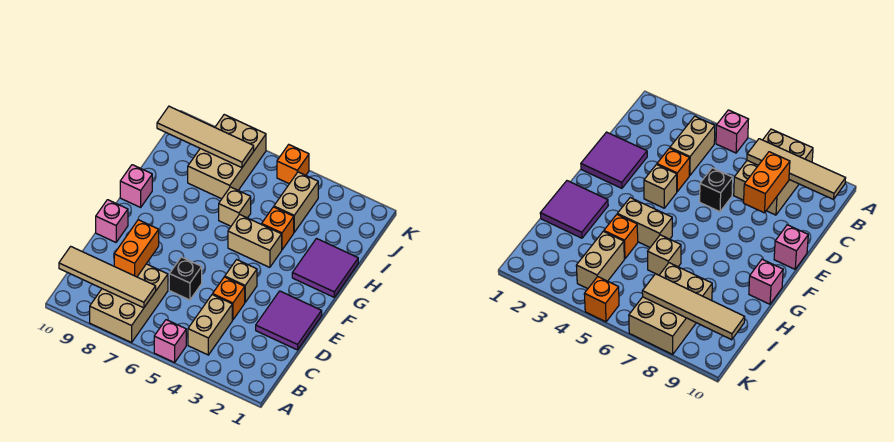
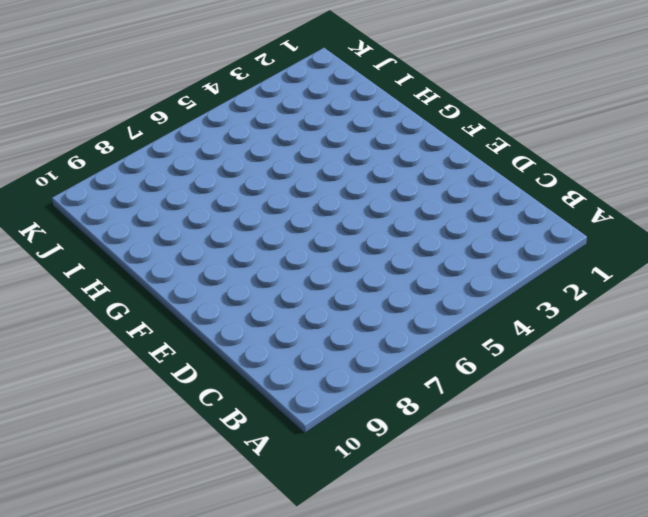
none -> pink brick A5 level 1
none -> tan brick A7:C8 level 1
none -> tan brick B4:C4 level 1

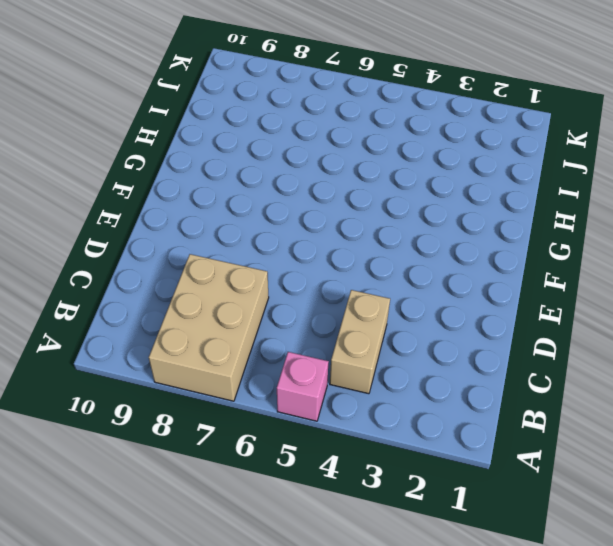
none -> purple tile D1:E2 level 1
none -> orange brick D4 level 1
none -> black brick D6 level 1

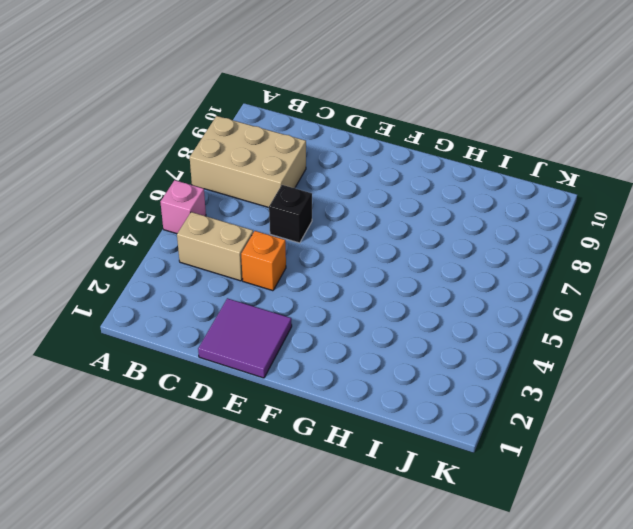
none -> tan brick E4 level 1
none -> pink brick E10 level 1
none -> purple tile G1:H2 level 1

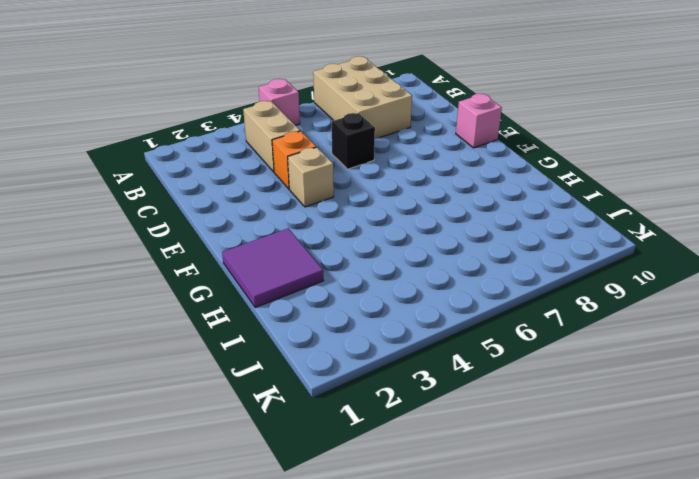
none -> purple tile D1:E2 level 1
none -> tan brick G4:G5 level 1
none -> pink brick G10 level 1

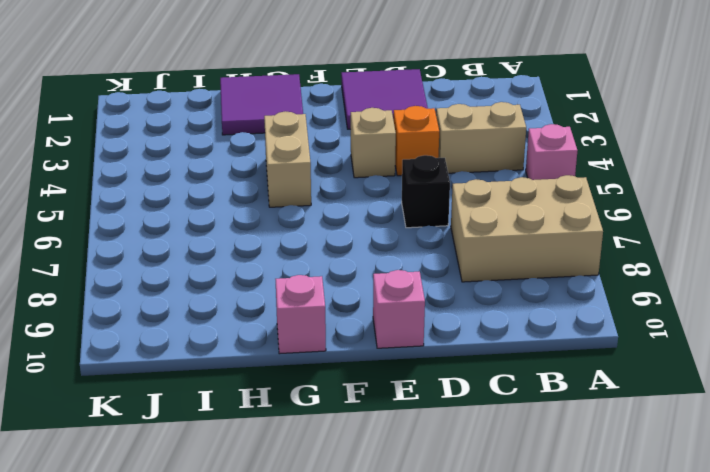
none -> orange brick H4 level 1
none -> tan brick H6 level 1
none -> tan brick I4:J4 level 1

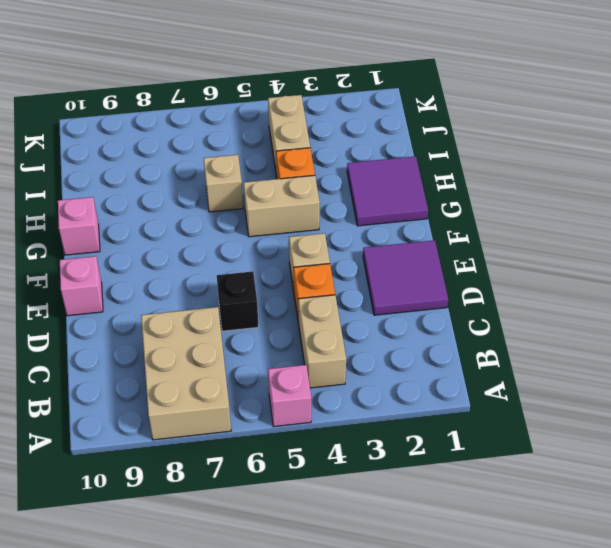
none -> tan brick I7:K8 level 1
none -> orange brick K5 level 1
none -> tan tile B7:B10 level 2

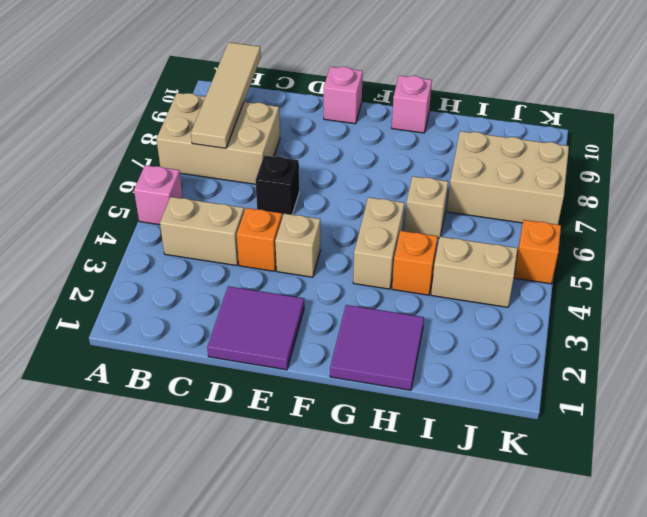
none -> orange brick C8:D8 level 2
none -> tan tile J7:J10 level 2

